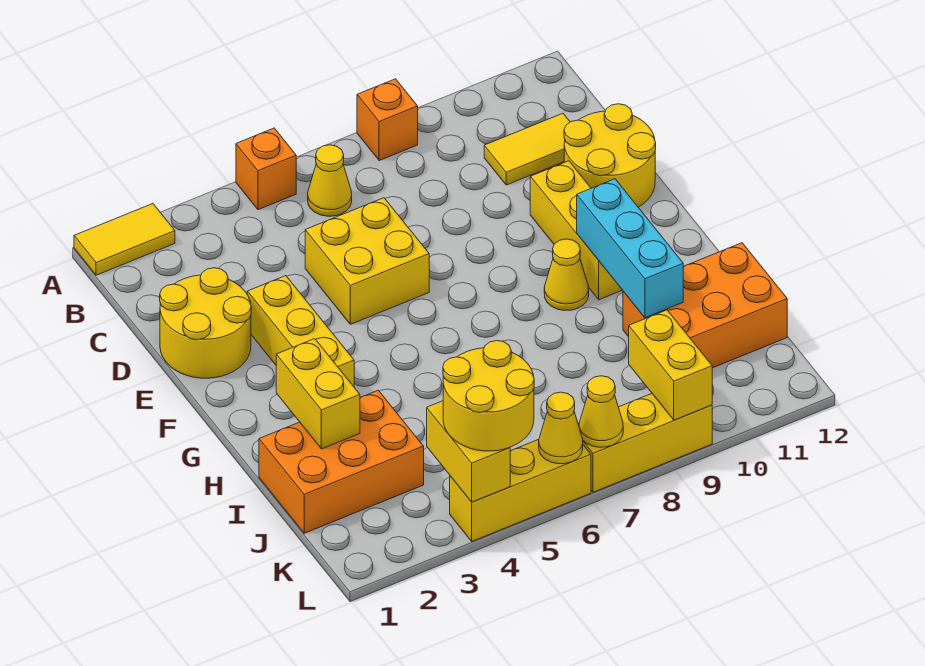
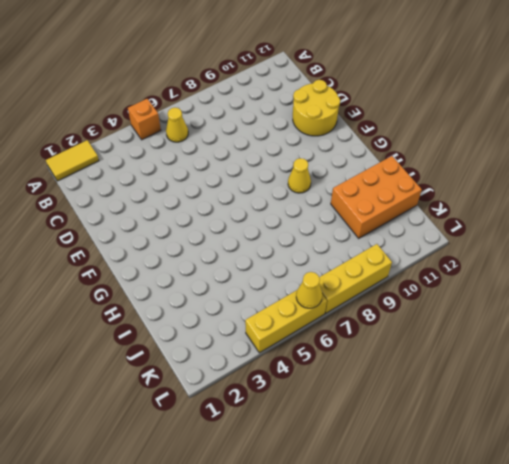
none -> orange brick A8 level 1
none -> yellow tile C10:C11 level 1
none -> yellow round brick D1:E2 level 1

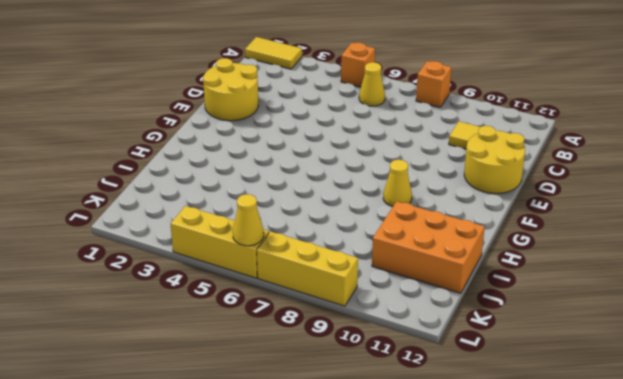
none -> yellow brick D5:E6 level 1
none -> yellow brick E3:G3 level 1
none -> yellow brick E10:G10 level 1

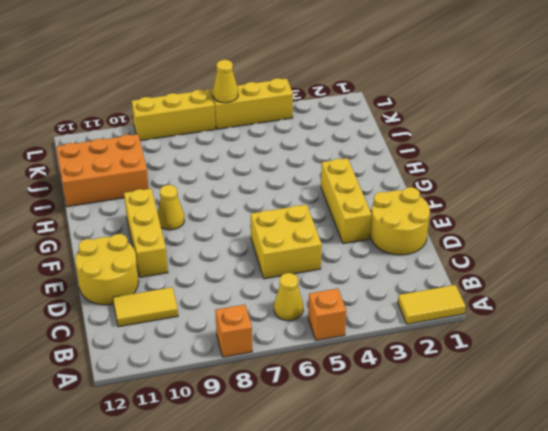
none -> orange brick I1:J3 level 1
none -> cyan brick G10:I10 level 2
none -> yellow brick H2:I2 level 2

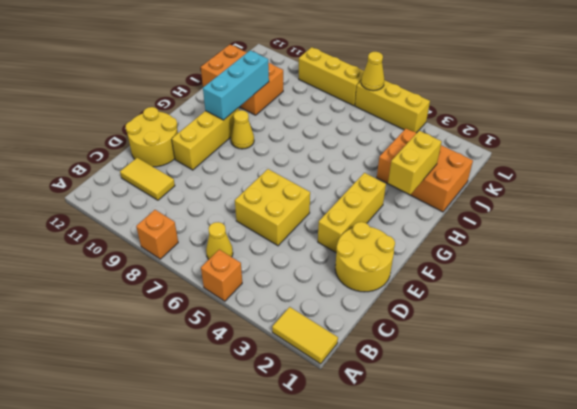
none -> yellow brick K4:L4 level 2
none -> yellow brick K9:L9 level 2
none -> yellow cone L7 level 2

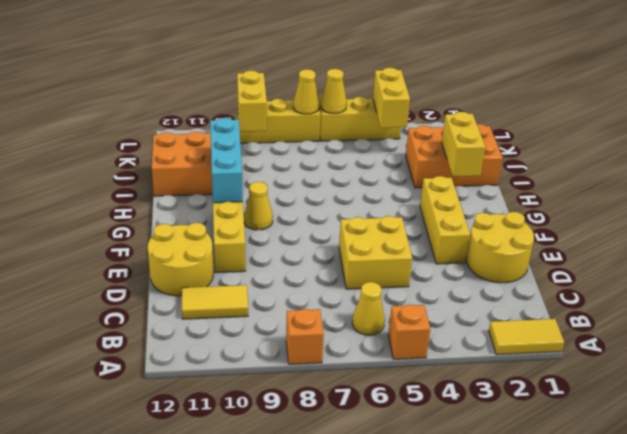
none -> yellow round brick K4:L5 level 3

